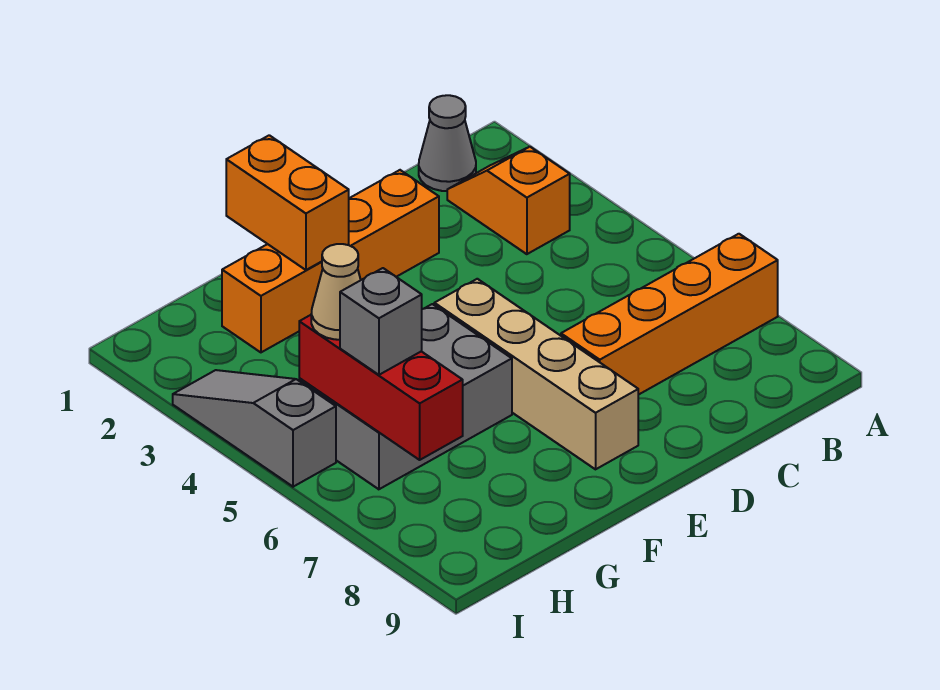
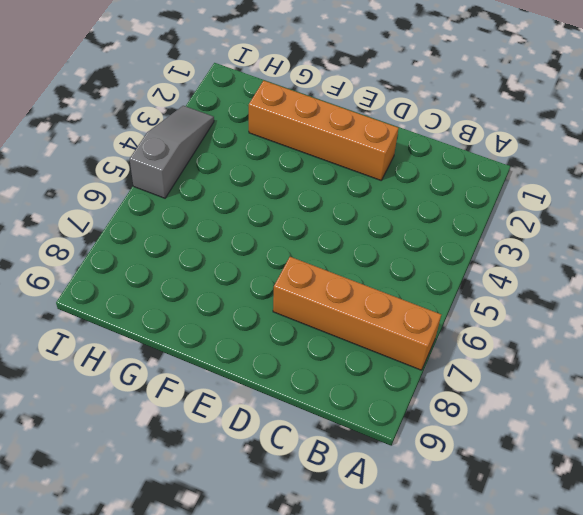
none -> grey cone B1 level 1
none -> orange slope B2:B3 level 1 top 3

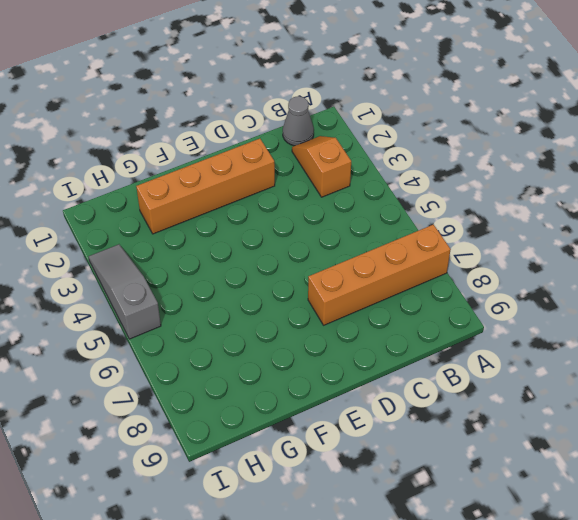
none -> tan brick E5:E8 level 1
none -> grey brick F5:H6 level 1

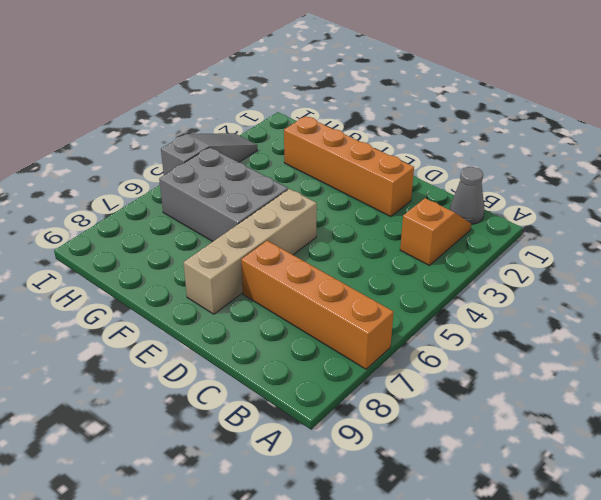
none -> orange brick F1:F2 level 2
none -> red brick H5:H7 level 2

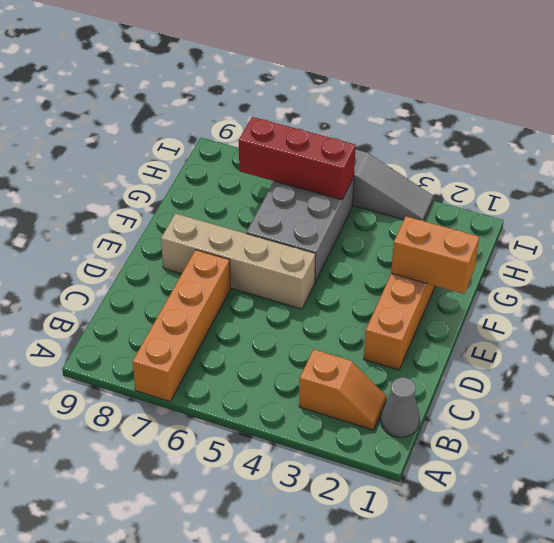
none -> tan cone H5 level 3
none -> grey brick H6 level 3

